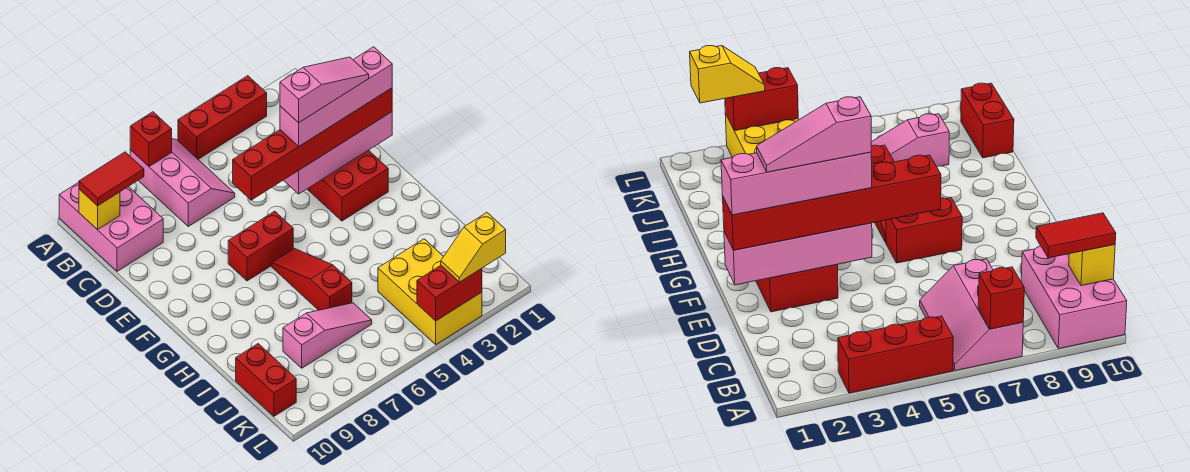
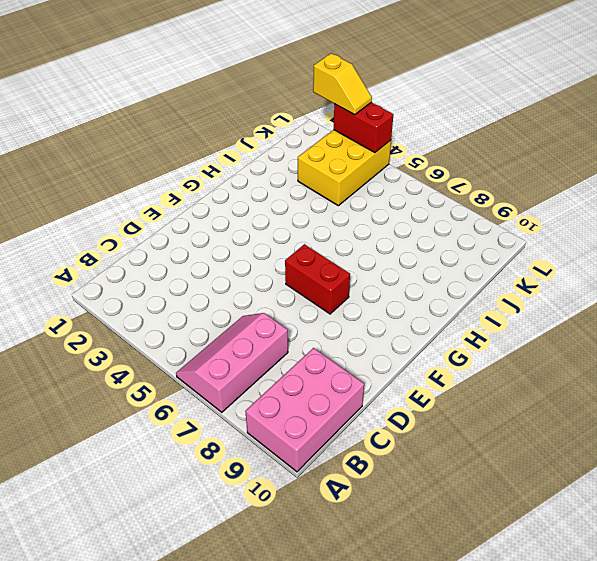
none -> red brick A3:A5 level 1
none -> red brick E2:F3 level 1
none -> red slope G6:I6 level 1 top I

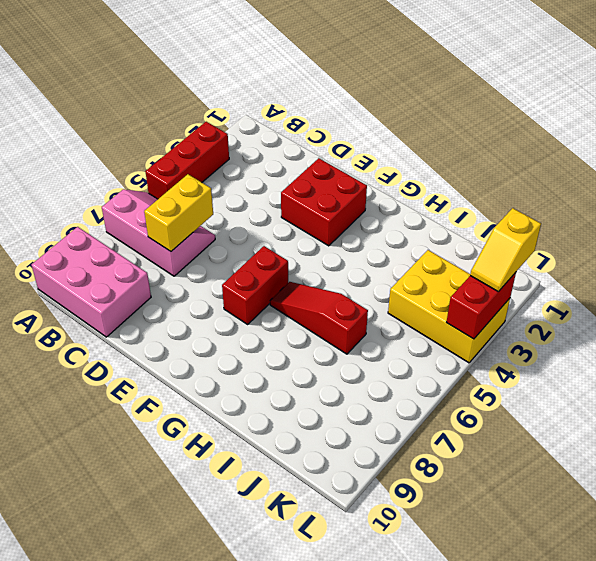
yellow brick C6:C7 level 2 -> none
none -> pink slope J6:J8 level 1 top 8
none -> red brick J10:K10 level 1
none -> red brick A7 level 2

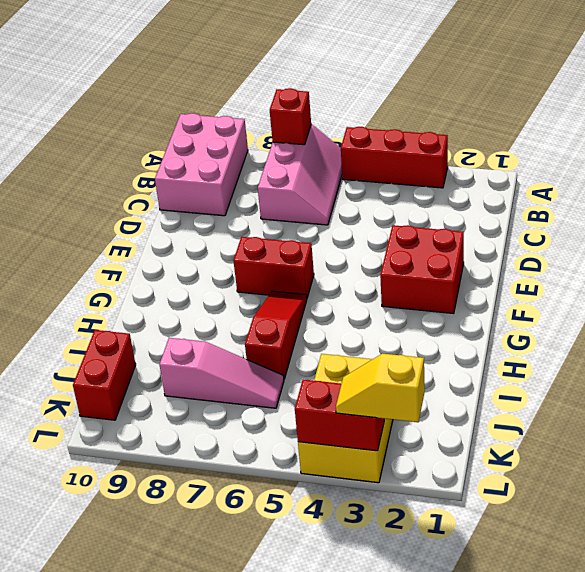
none -> yellow brick B10 level 2
none -> pink brick E1:E4 level 2
none -> red tile B9:B10 level 3

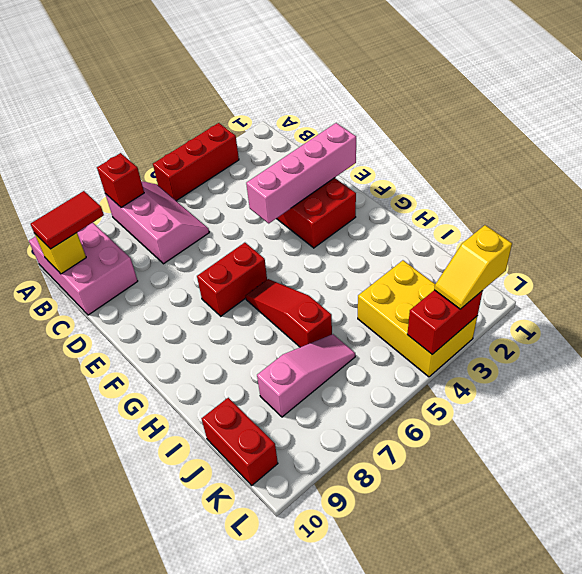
none -> red brick E1:E6 level 3
none -> pink brick E1:E4 level 4
none -> pink slope E2:E4 level 5 top 4

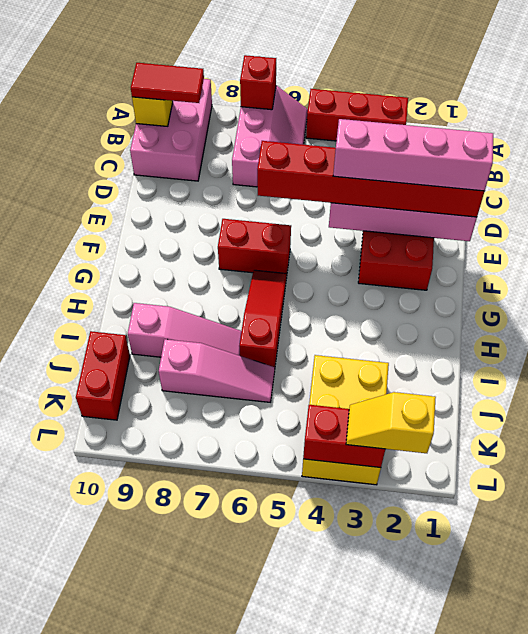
pink slope I7:I9 level 1 top 9 -> pink slope E2:E4 level 5 top 4

